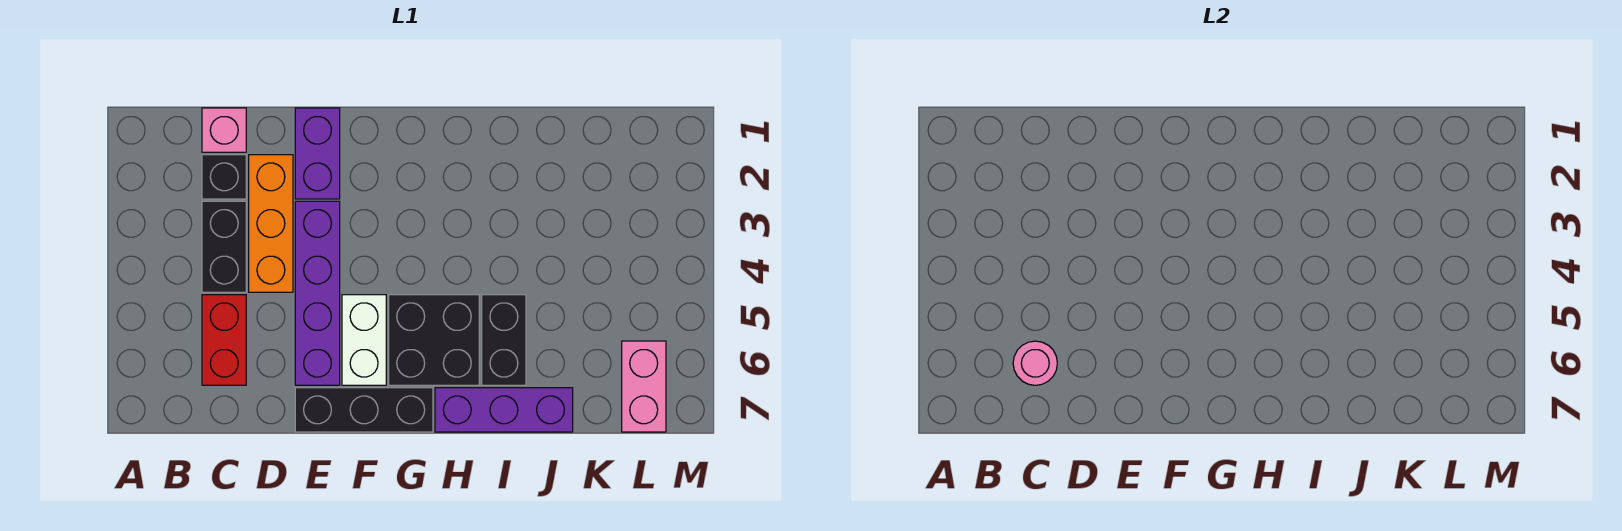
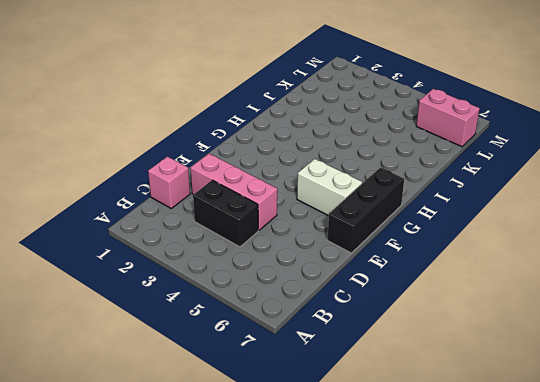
pink brick D2:D4 level 1 -> orange brick D2:D4 level 1
none -> black brick C2 level 1
none -> red brick C5:C6 level 1
none -> purple brick E1:E2 level 1

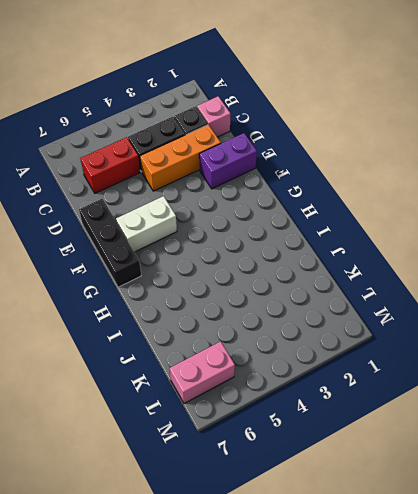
none -> purple brick E3:E6 level 1
none -> black brick G5:H6 level 1
none -> purple brick H7:J7 level 1

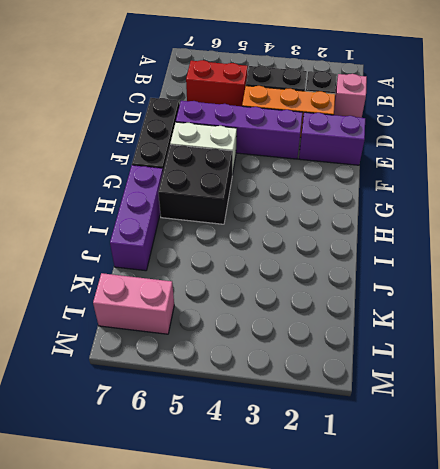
none -> black brick I5:I6 level 1
none -> pink round brick C6 level 2

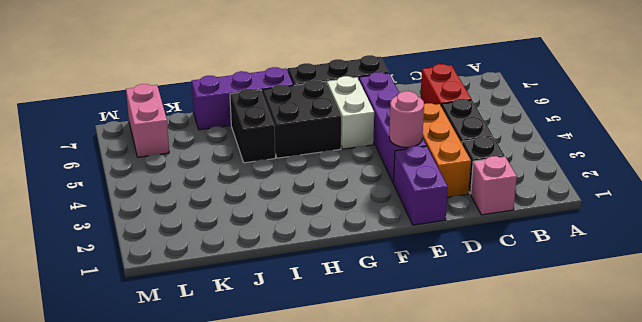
pink round brick E3 level 2 -> pink round brick C6 level 2

